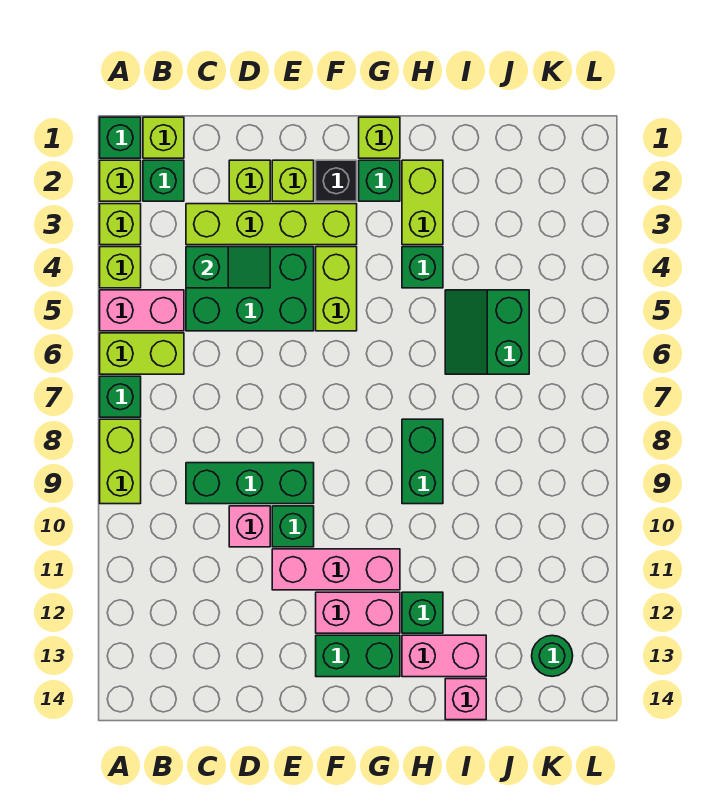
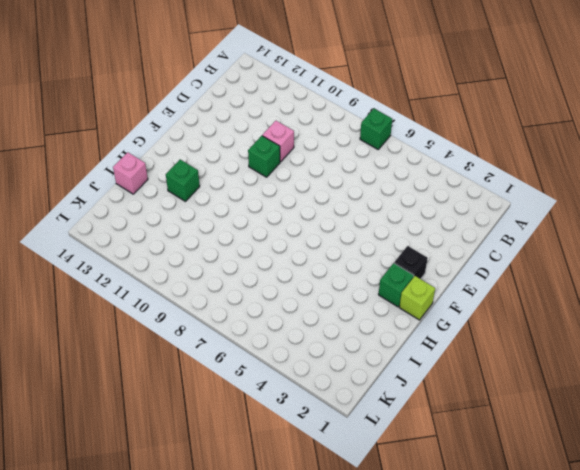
none -> green brick A1 level 1
none -> lime brick A2 level 1
none -> lime brick A3 level 1
none -> lime brick A4 level 1

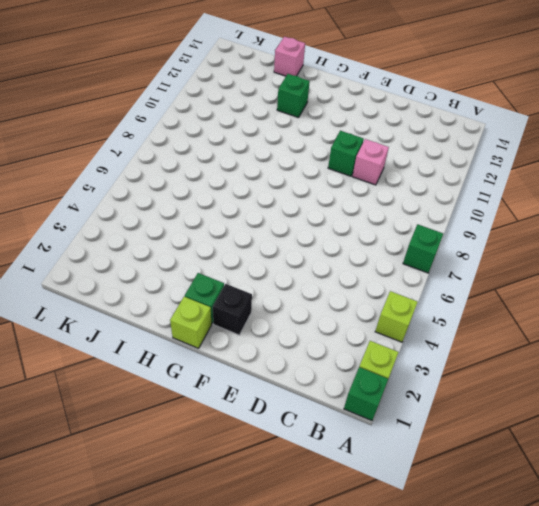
none -> lime brick A3 level 1
none -> pink brick A5:B5 level 1
none -> lime brick A6:B6 level 1
none -> lime brick A8:A9 level 1

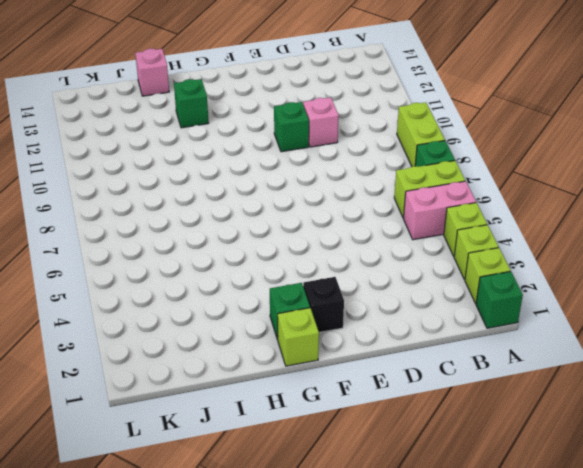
none -> lime brick B1 level 1
none -> green brick B2 level 1
none -> lime brick C3:F3 level 1
none -> green brick C4:E5 level 1

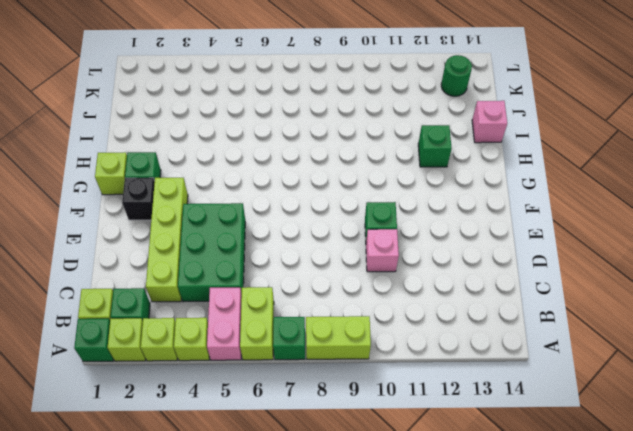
none -> green brick C9:E9 level 1
none -> lime brick D2 level 1
none -> lime brick E2 level 1
none -> pink brick E11:G11 level 1

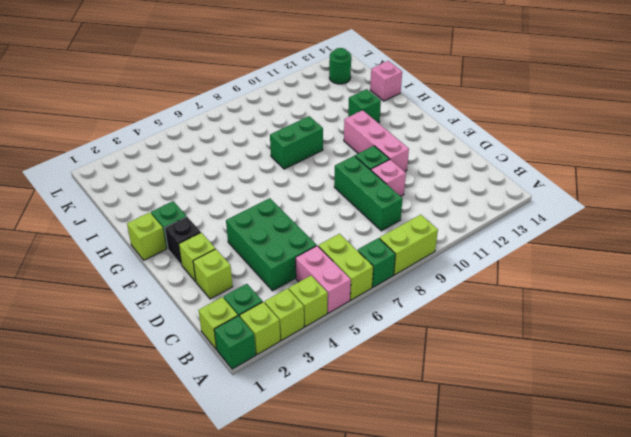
none -> lime brick C3:F3 level 1
none -> lime brick F4:F5 level 1
none -> pink brick F12:G12 level 1
none -> green brick F13:G13 level 1

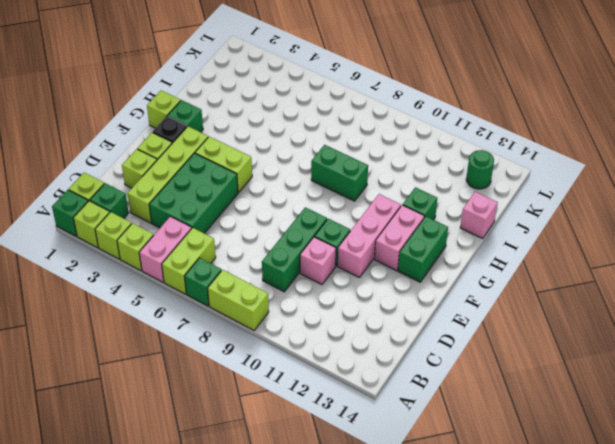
none -> lime brick H2:H3 level 1
none -> green brick H4 level 1
none -> pink brick H13:I13 level 1
none -> green slope I5:J6 level 1 top J

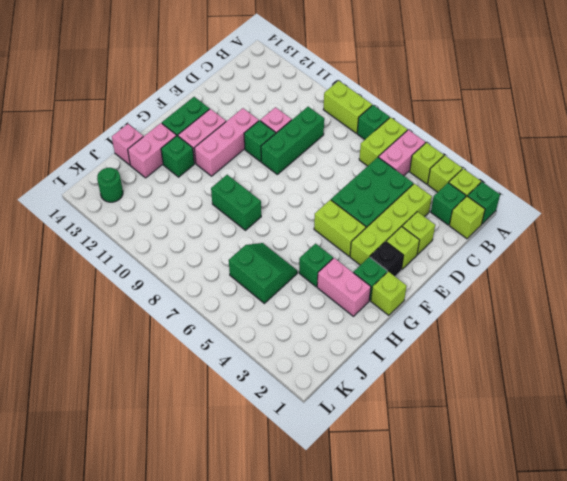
pink brick H2:H3 level 1 -> lime brick H2:H3 level 1
none -> green slope C4:D4 level 2 top C

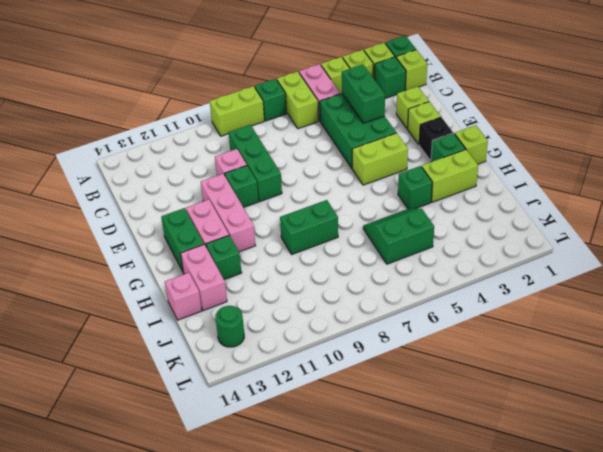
green brick C4:D4 level 2 -> green slope C4:D4 level 2 top C
none -> lime brick C3:F3 level 1

